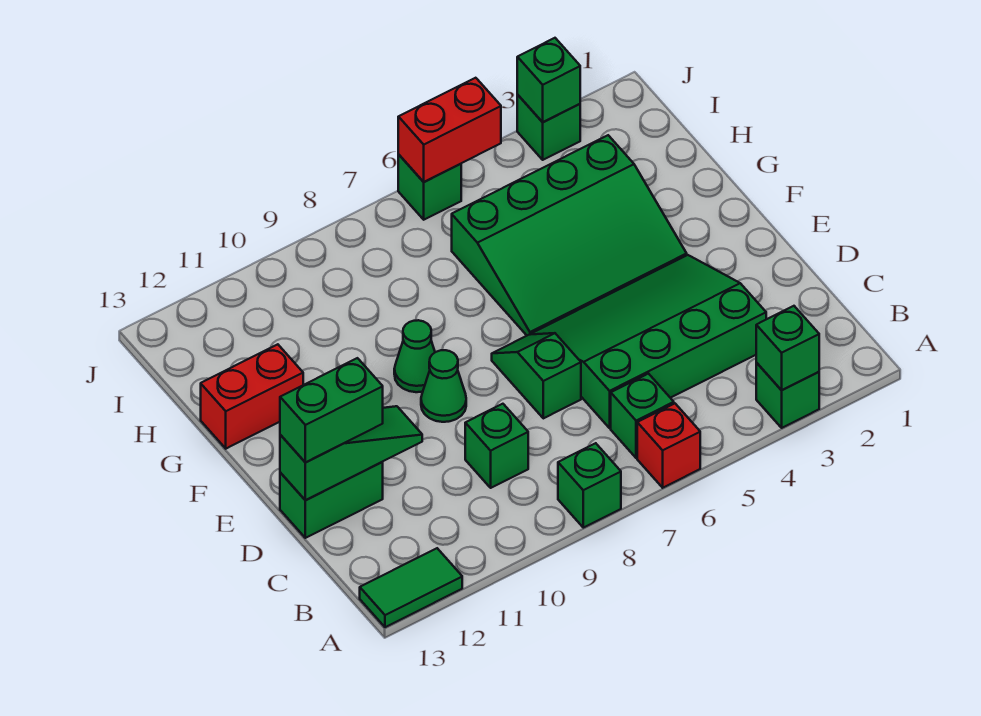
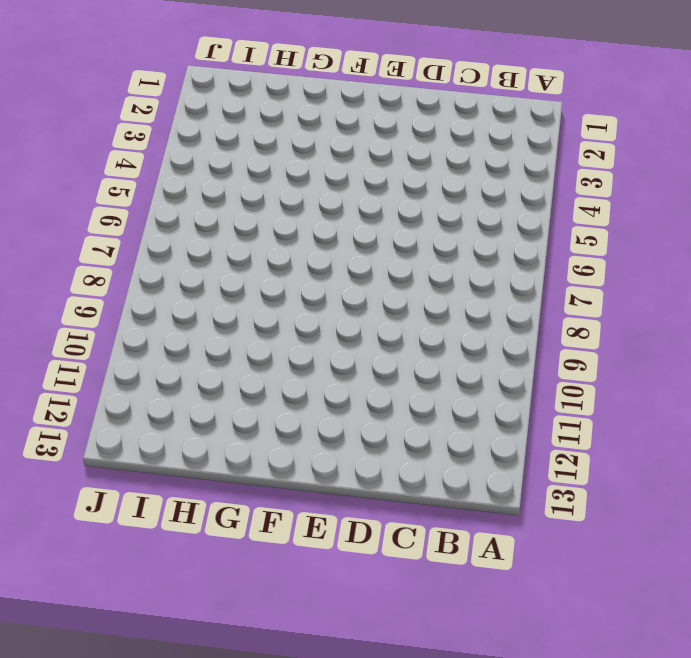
none -> green brick A3 level 1
none -> red brick A6 level 1
none -> green brick A8 level 1

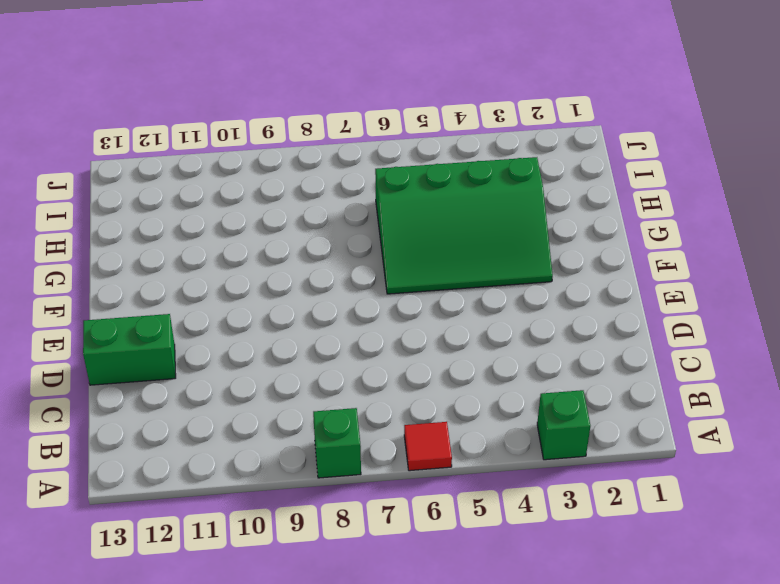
red tile A6 level 1 -> red brick A6 level 1
none -> green tile A12:A13 level 1
none -> green brick B6 level 1
none -> green slope C3:E6 level 1 top C

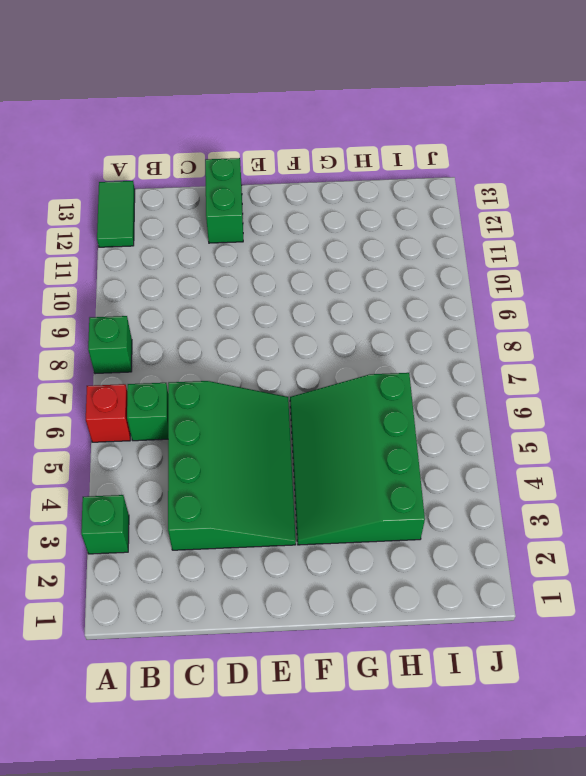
none -> green brick C9 level 1
none -> green slope D7:E7 level 1 top D
none -> green cone E9 level 1

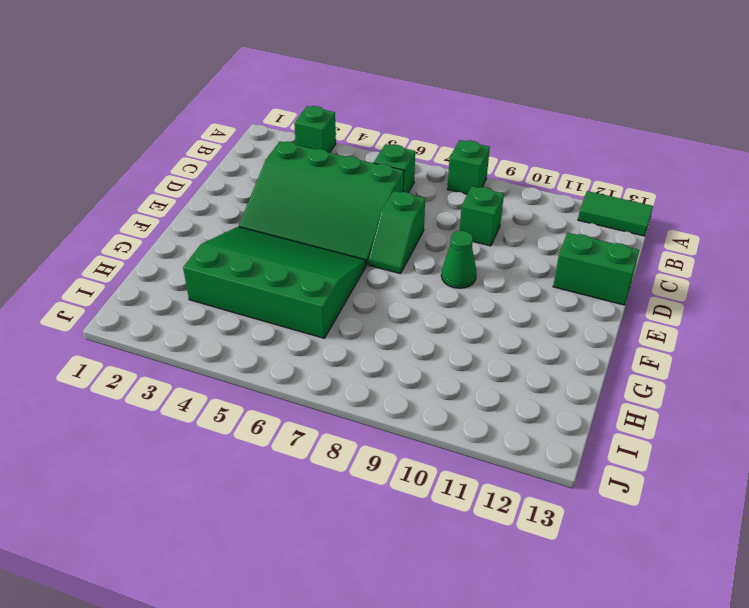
none -> red brick A6 level 1
none -> green cone F9 level 1
none -> red brick G12:G13 level 1

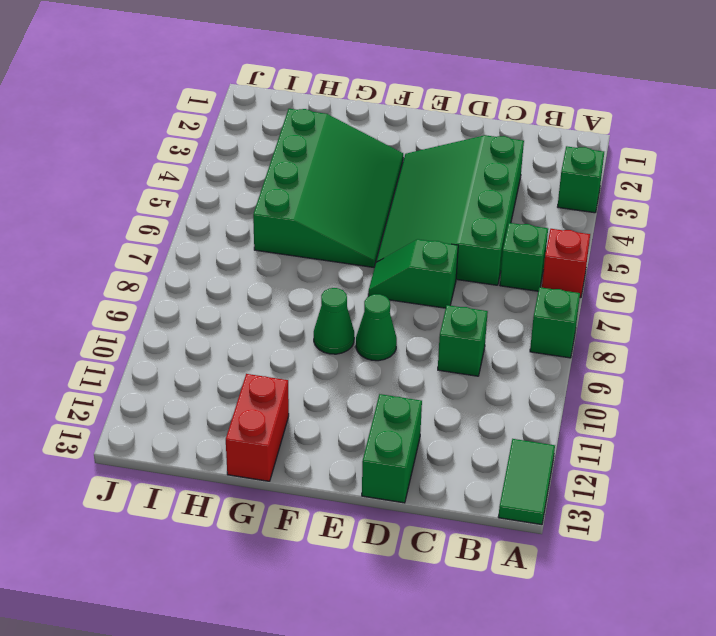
none -> green brick J3 level 1
none -> green brick J6 level 1
none -> green brick A3 level 2

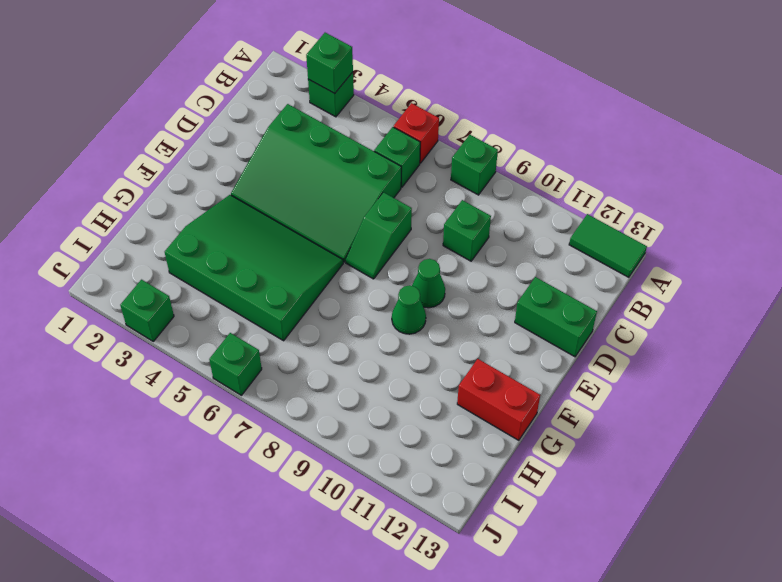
none -> green slope D11:D13 level 2 top 13
none -> green brick J3 level 2
none -> red brick J5:J6 level 2

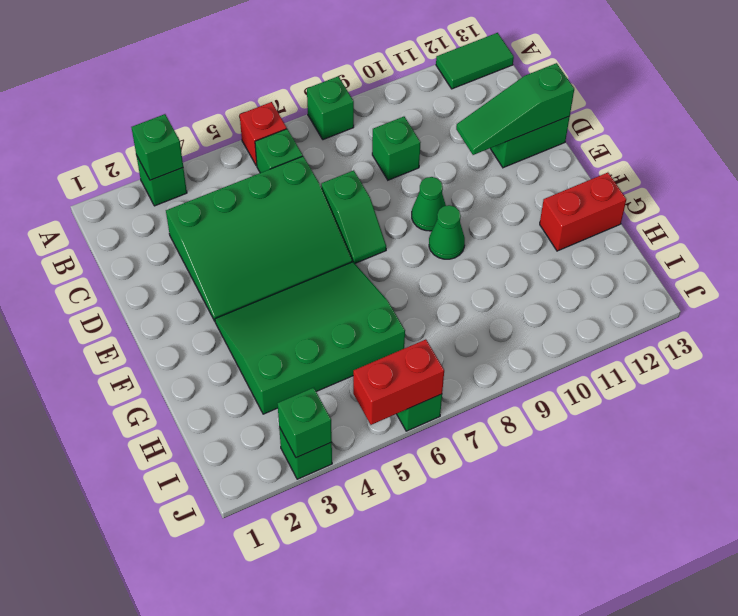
none -> green brick D12:D13 level 3

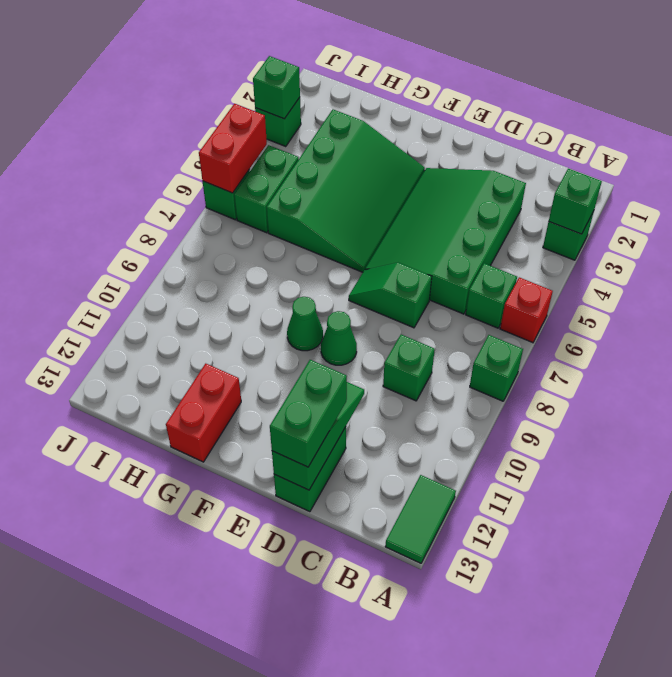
green brick I5:I6 level 1 -> none

